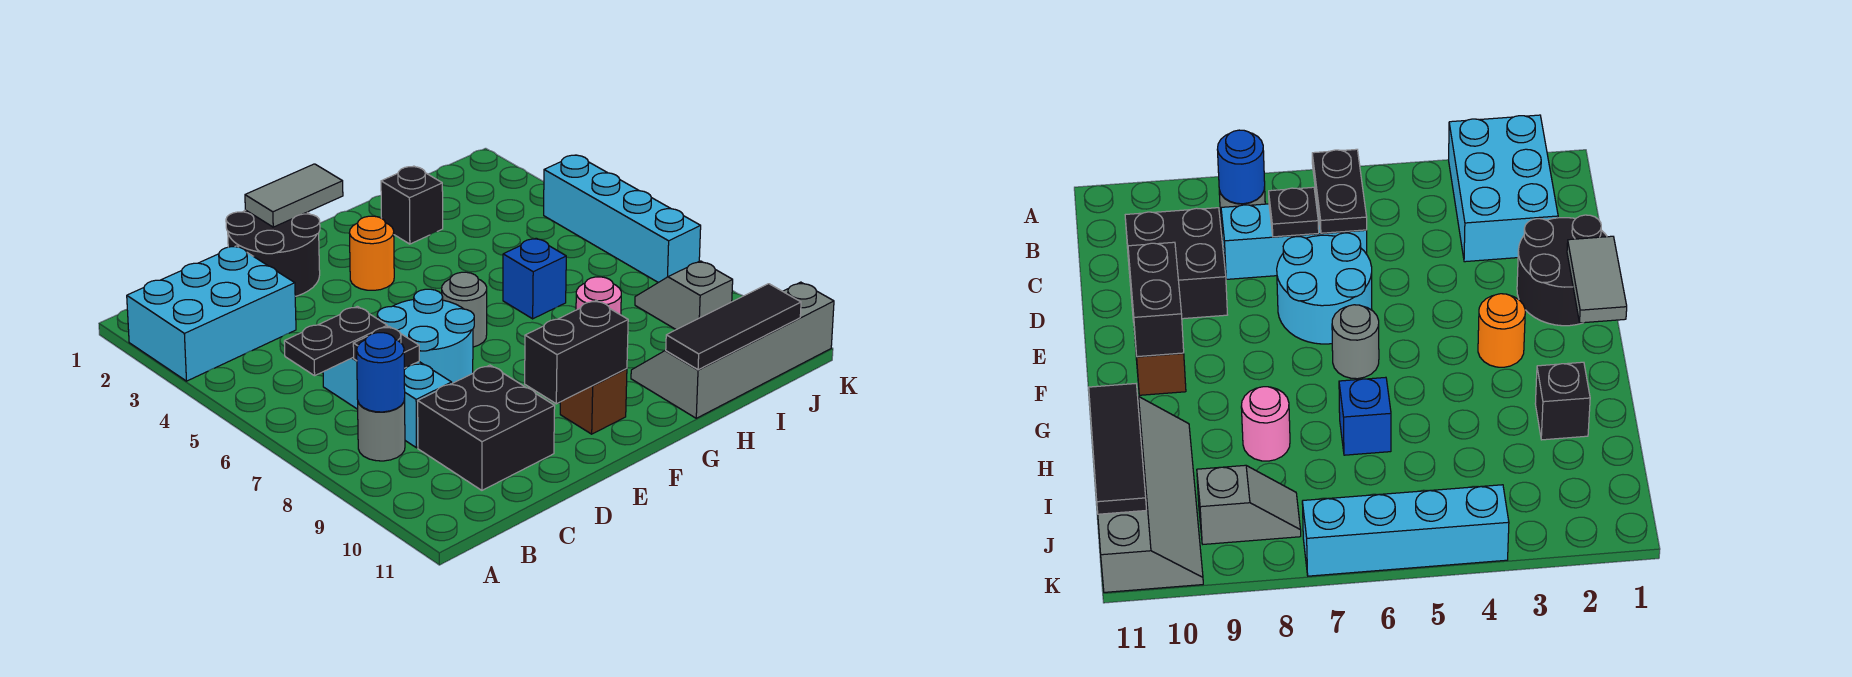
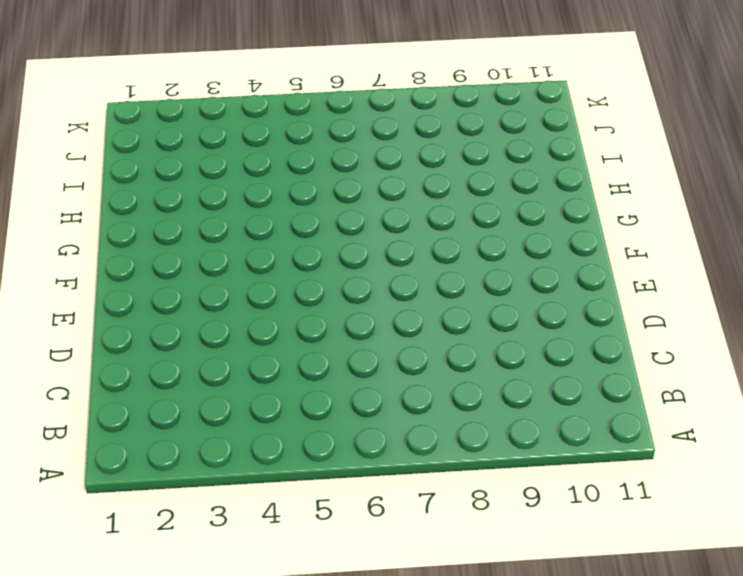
none -> cyan brick A2:C3 level 1
none -> grey round brick B8 level 1
none -> cyan brick C6:C8 level 1

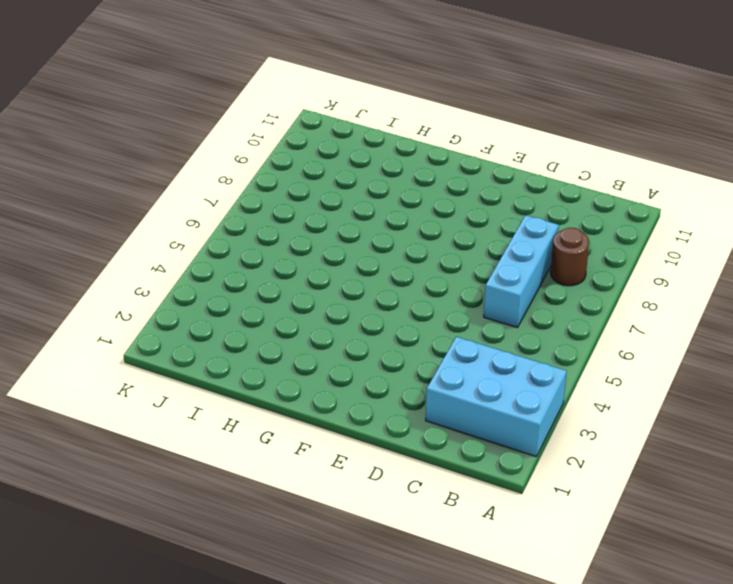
brown round brick B8 level 1 -> grey round brick B8 level 1
none -> black brick C9:D10 level 1
none -> black round brick D1:E2 level 1
none -> cyan round brick D6:E7 level 1

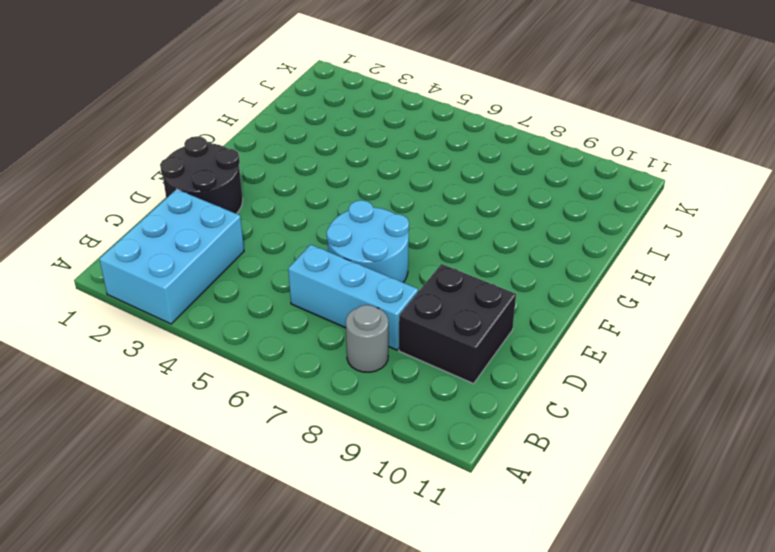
none -> orange round brick F3 level 1
none -> grey round brick F6 level 1
none -> brown brick F10 level 1

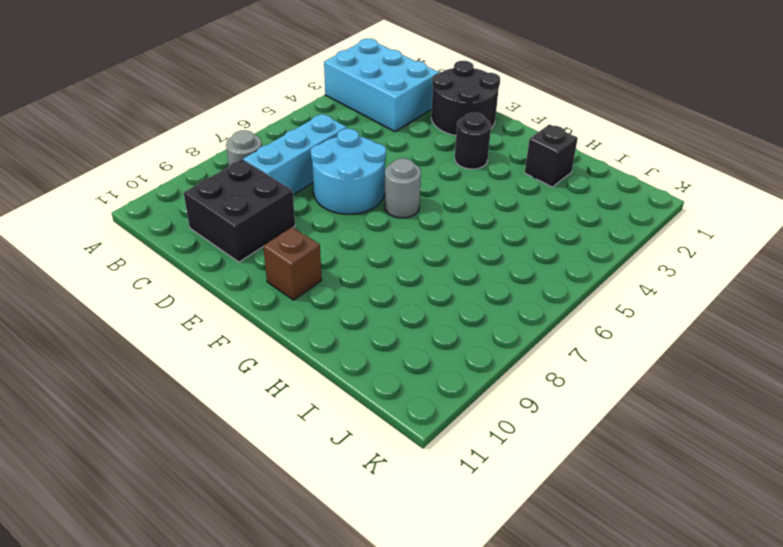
black round brick F3 level 1 -> orange round brick F3 level 1
none -> blue brick H6 level 1
none -> pink round brick H8 level 1
none -> grey slope H10:K11 level 1 top 11

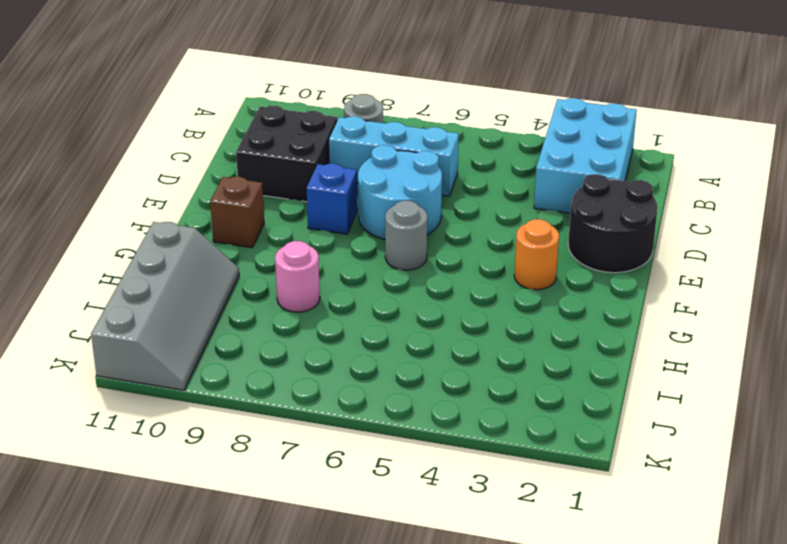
blue brick E8 level 1 -> blue brick H6 level 1
none -> black brick H2 level 1
none -> grey slope J8:J9 level 1 top 9
none -> cyan brick K4:K7 level 1

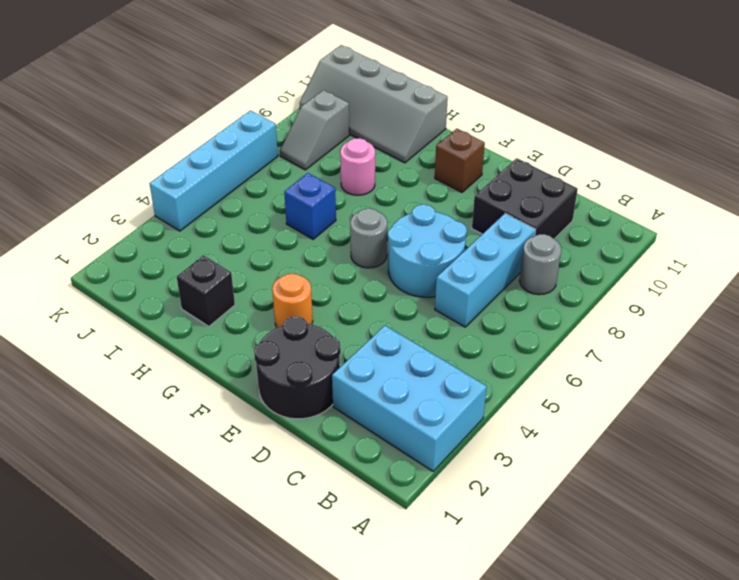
none -> black plate B6:C6 level 2
none -> blue round brick B8 level 2
none -> black plate C7 level 2

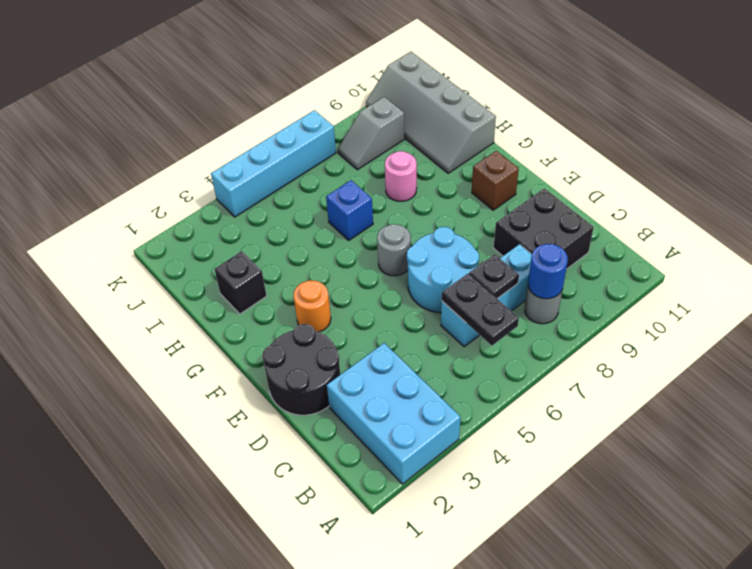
none -> grey tile E1:F1 level 2
none -> black brick E10:F10 level 2
none -> black tile H11:J11 level 2

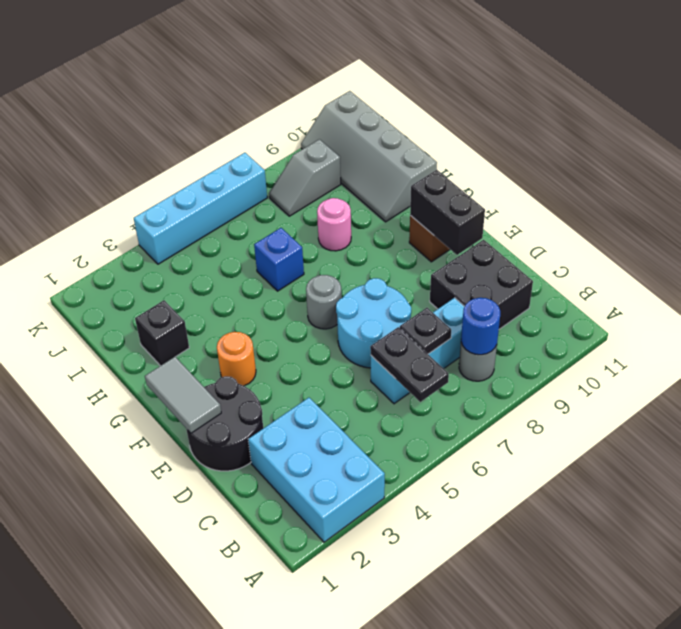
none -> black tile H11:J11 level 2

